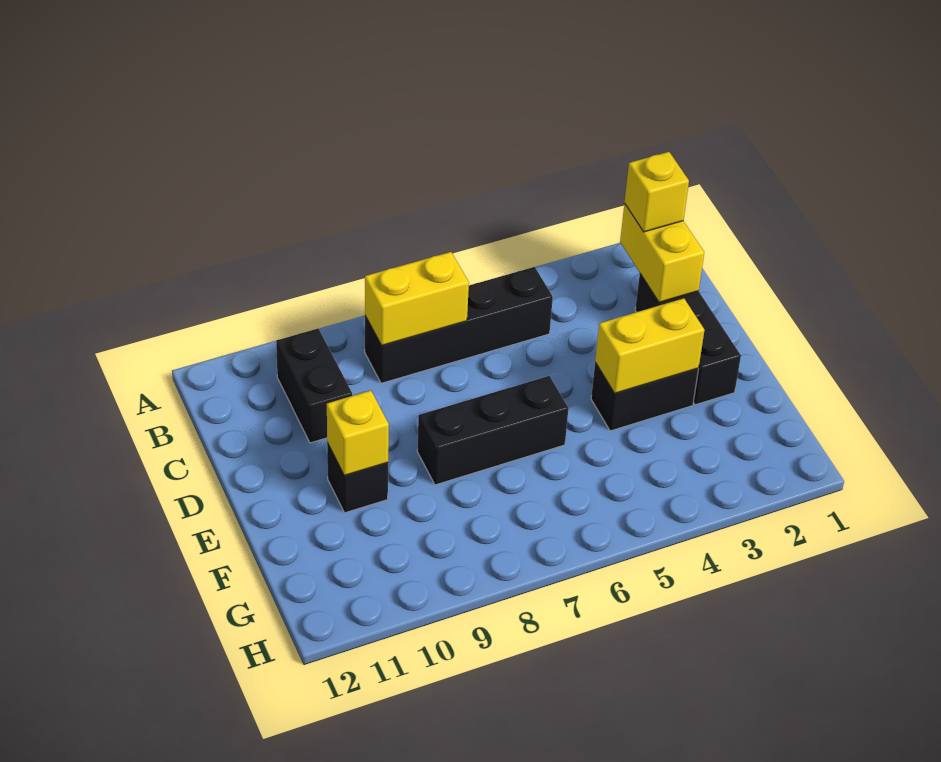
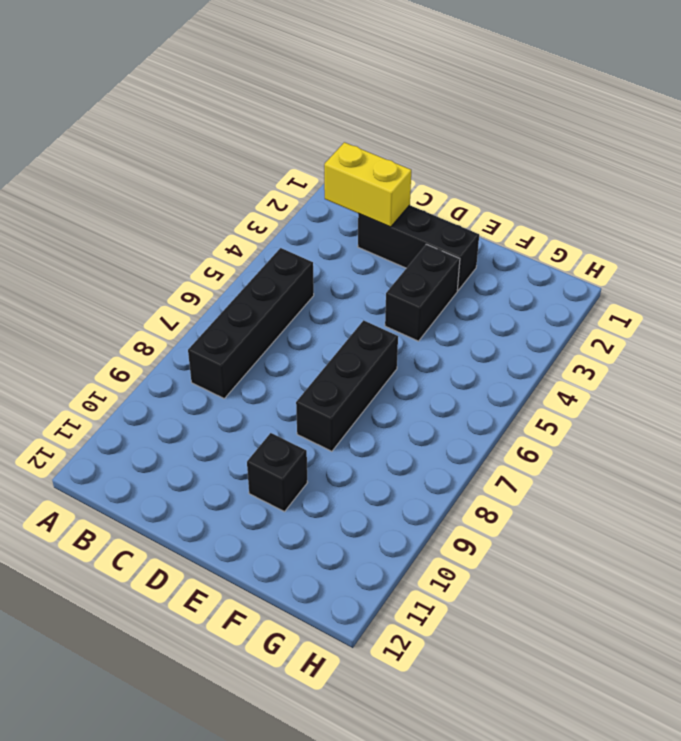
none -> black brick B10:C10 level 1
none -> yellow brick B7:B8 level 2

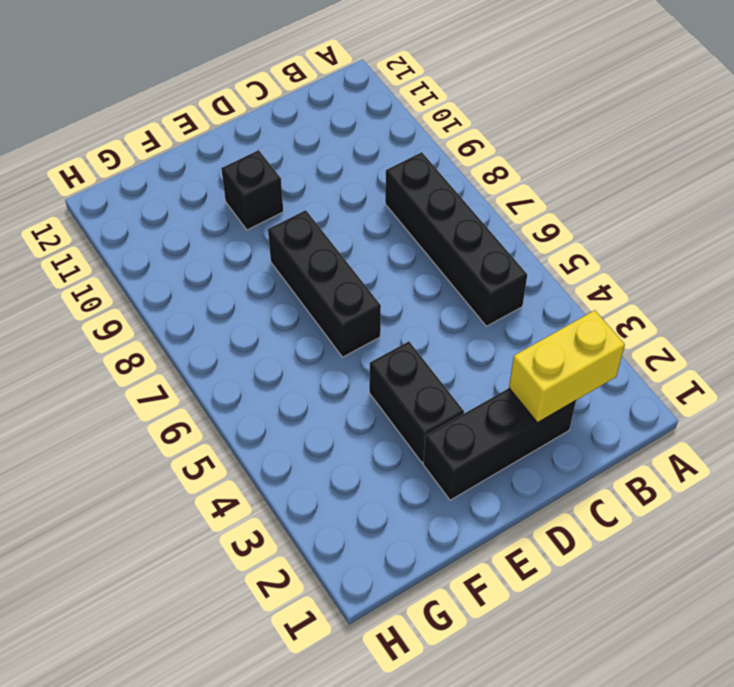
none -> black brick B10:C10 level 1
none -> yellow brick B7:B8 level 2

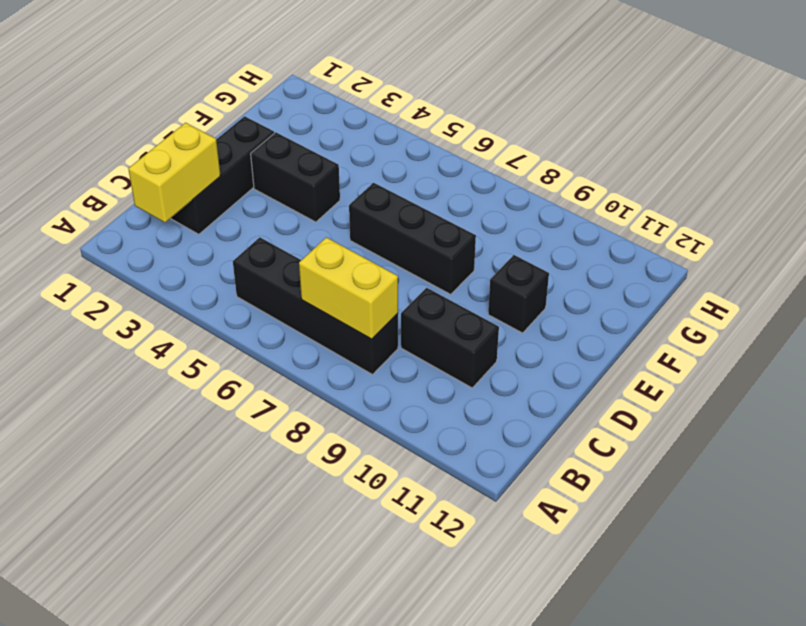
black brick C9:C10 level 1 -> black brick B10:C10 level 1
none -> yellow brick E3:E4 level 2
none -> yellow brick E10 level 2

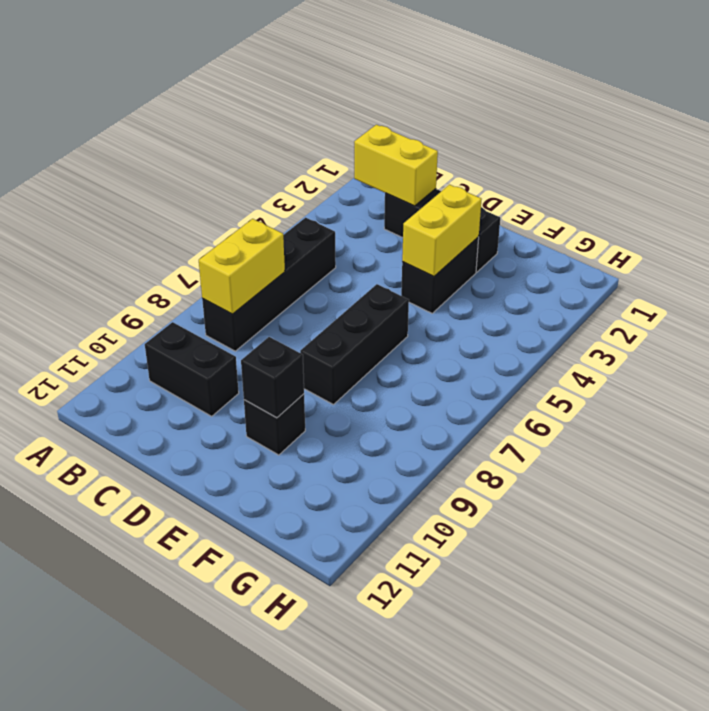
black brick E10 level 2 -> yellow brick E10 level 2
none -> yellow brick B2 level 3

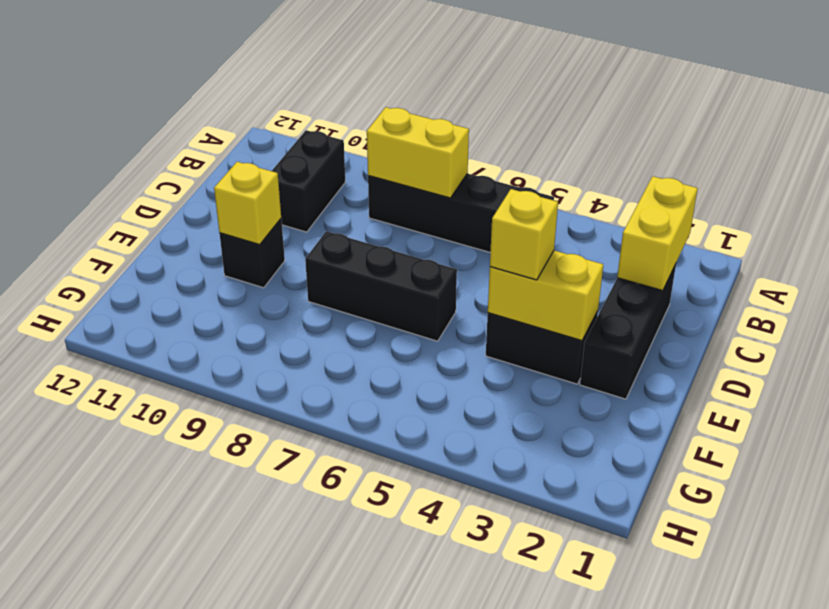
yellow brick E4 level 3 -> yellow brick B2 level 3

